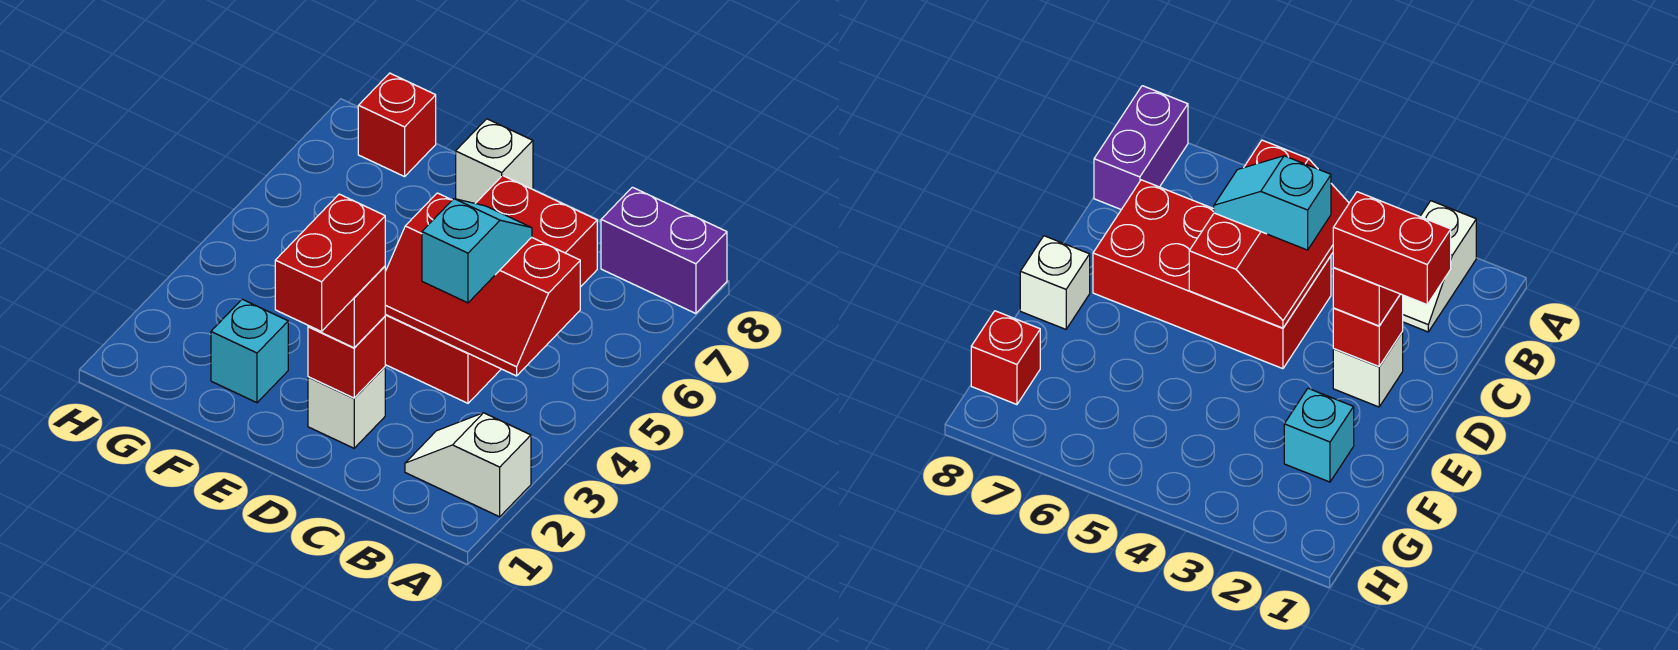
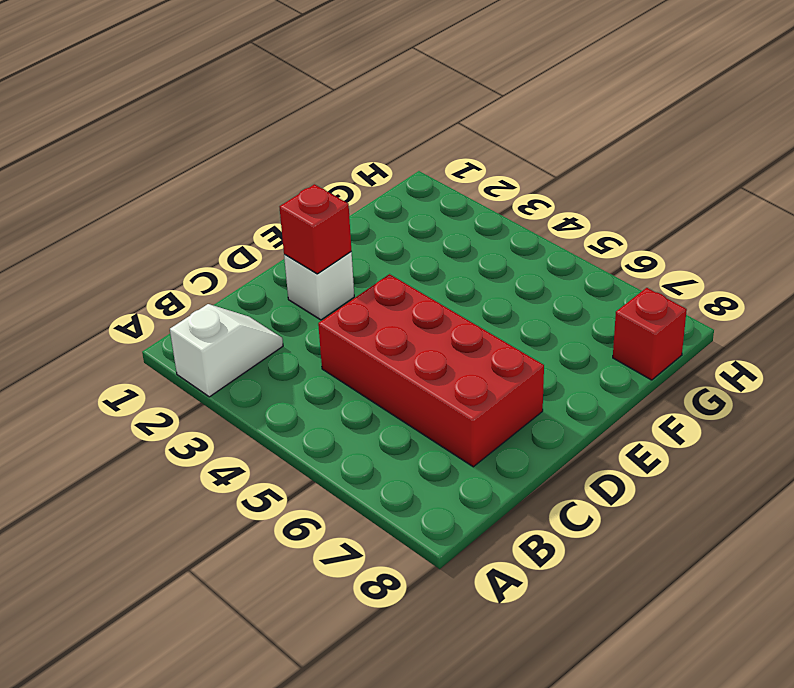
none -> purple brick A8:B8 level 1
none -> white brick E8 level 1
none -> cyan brick F2 level 1

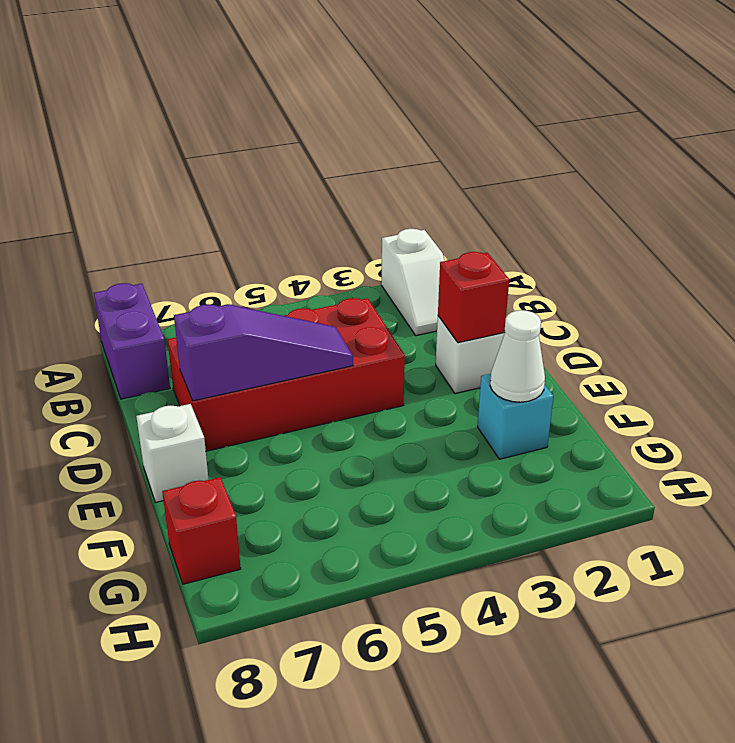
purple slope D5:D7 level 2 top 7 -> red slope B4:D5 level 2 top 5
white cone F2 level 2 -> none
none -> cyan slope C4:C5 level 3 top 4
none -> red brick D2 level 3
none -> red brick D1:D2 level 4

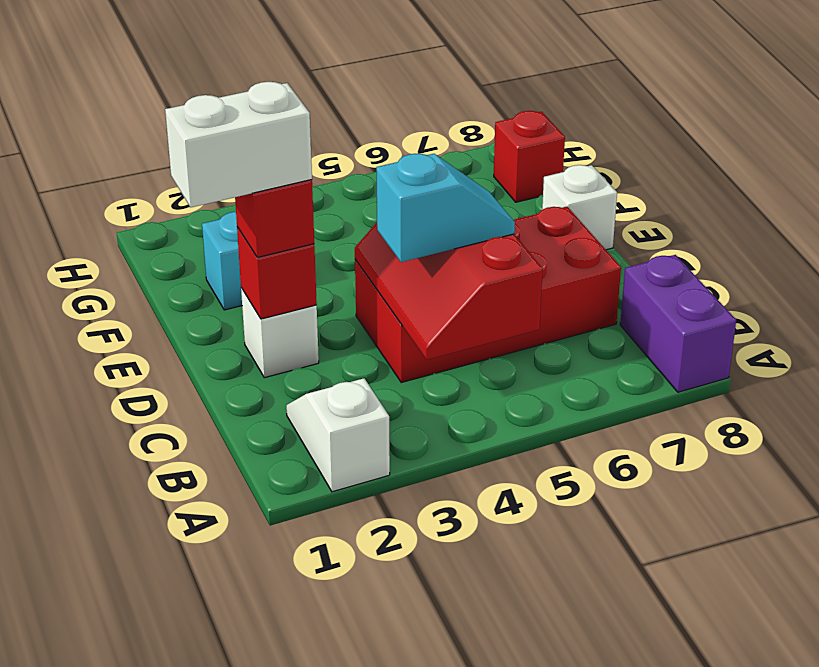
white brick D1:D2 level 4 -> red brick D1:D2 level 4

